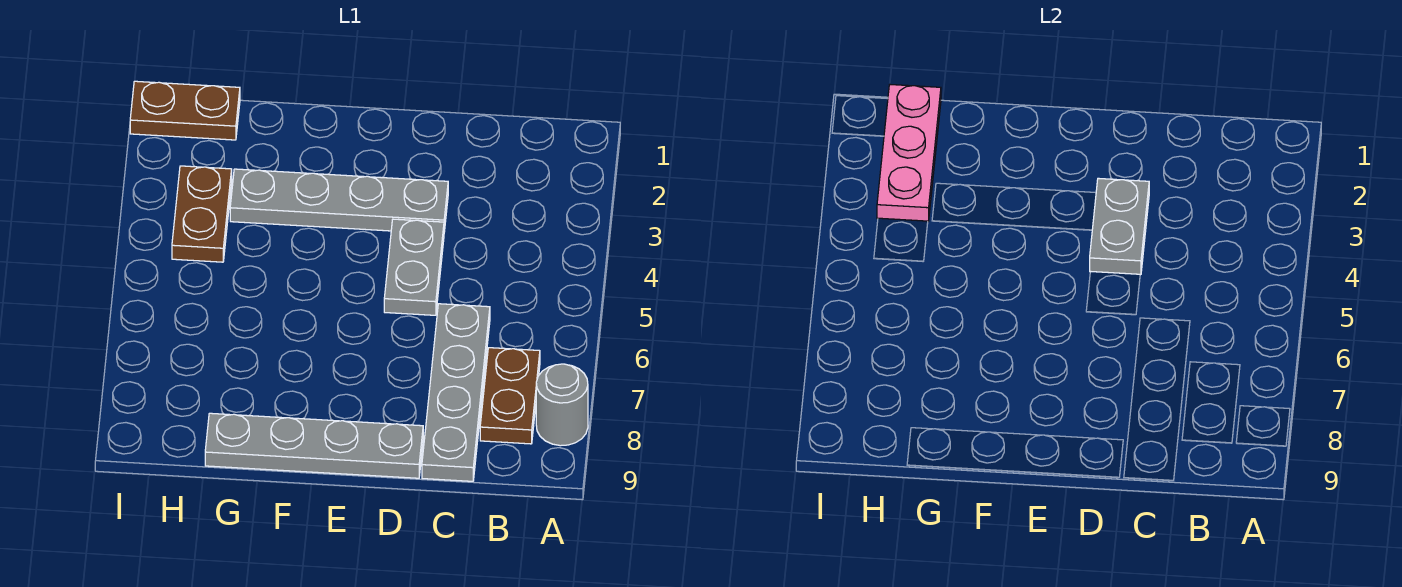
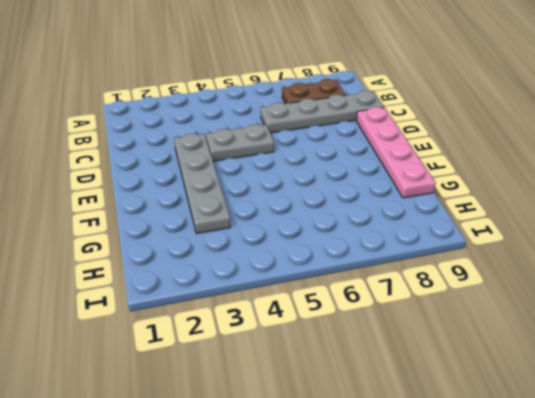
pink plate D9:G9 level 1 -> grey plate D9:G9 level 1
none -> grey round brick A8 level 1
none -> brown plate H1:I1 level 1

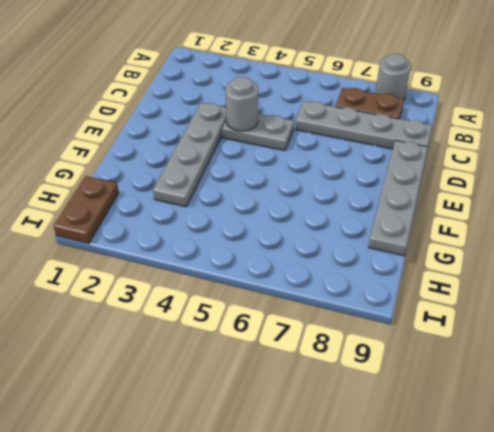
grey round brick D4 level 2 -> grey plate D3:D4 level 2
none -> brown plate H3:H4 level 1
none -> pink plate H1:H3 level 2

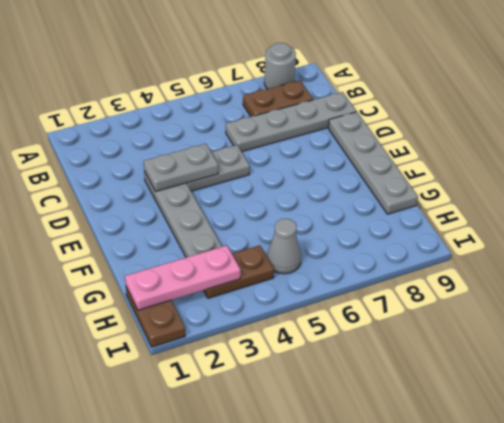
grey cone H5 level 1 -> none

